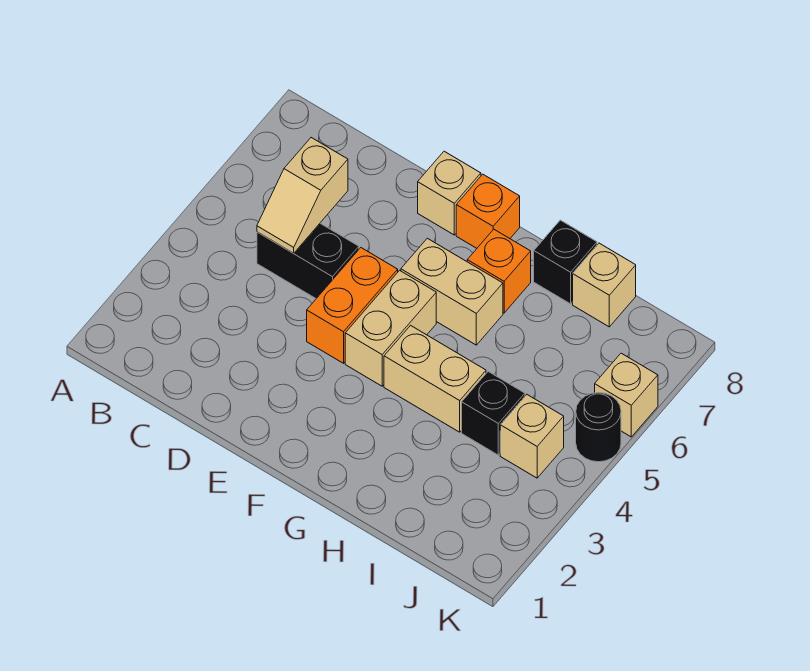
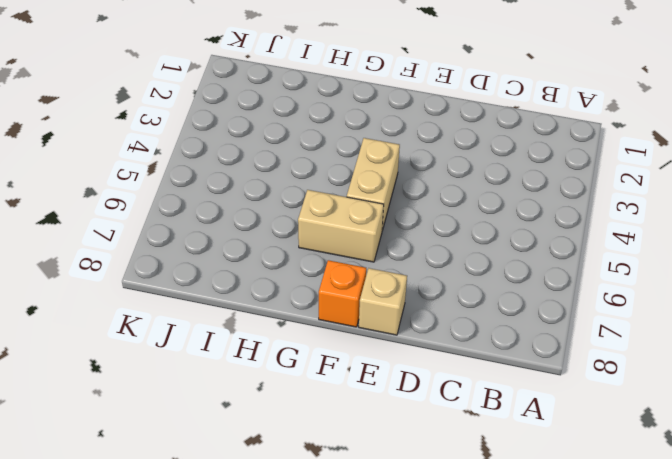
none -> black brick C5:D5 level 1
none -> orange brick E4:E5 level 1
none -> tan brick G4:H4 level 1

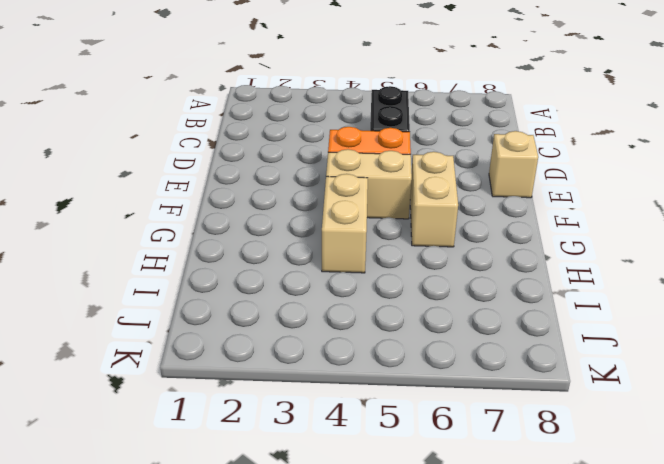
none -> orange brick F8 level 1
none -> orange brick G7 level 1
none -> black brick H8 level 1

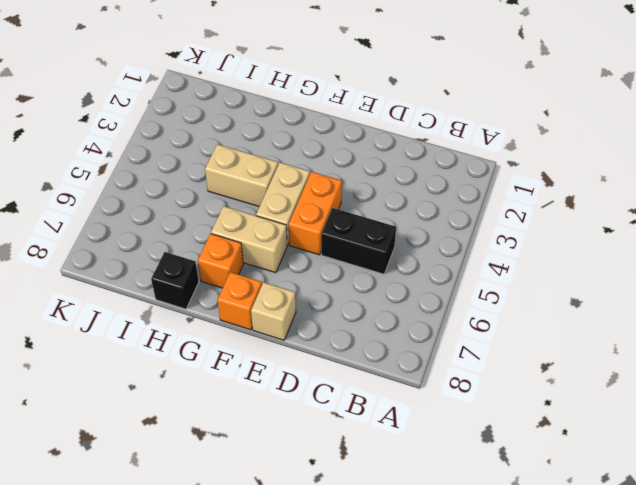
none -> black brick I4 level 1
none -> tan brick I8 level 1
none -> tan brick J4 level 1

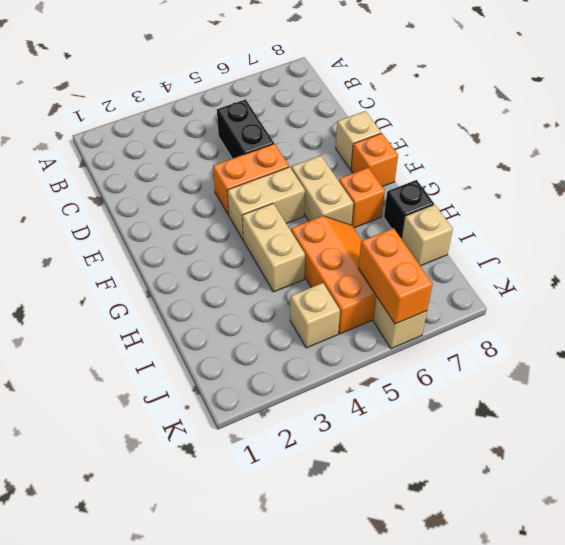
orange slope H5:J6 level 1 top 5 -> none
orange brick J6:K6 level 2 -> none
none -> black brick I4 level 1
none -> black round brick K5 level 1
none -> tan slope C5:C6 level 2 top 6

